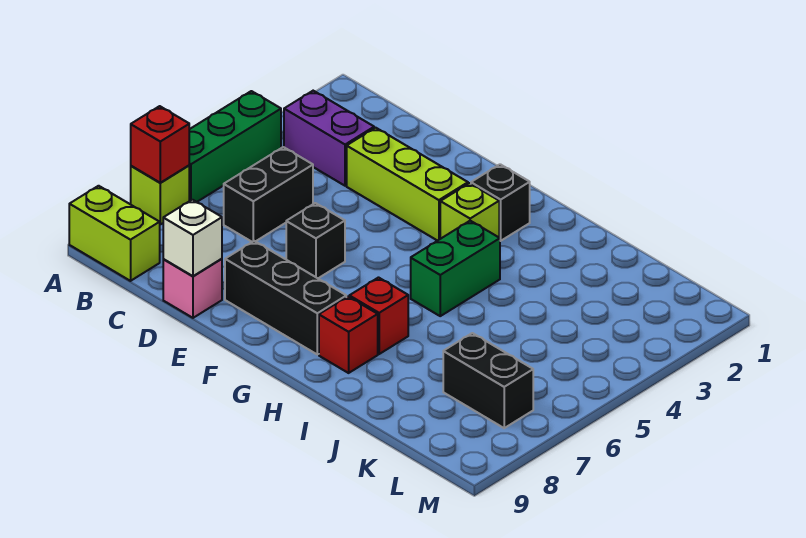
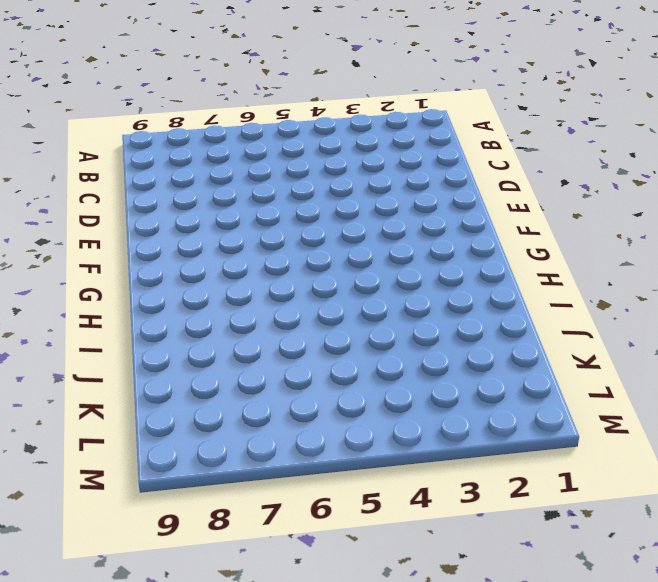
none -> green brick A4:A6 level 1
none -> lime brick A7 level 1
none -> lime brick A9:B9 level 1

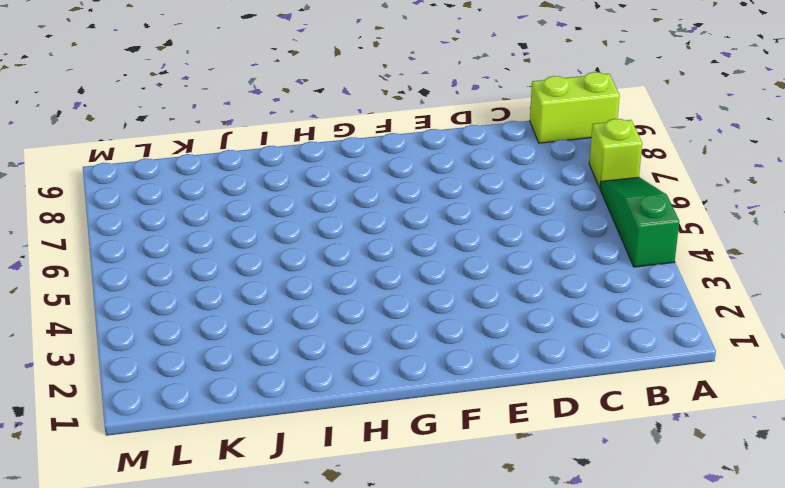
green slope A4:A6 level 1 top 4 -> green brick A4:A6 level 1
none -> purple brick B3:C3 level 1
none -> black brick C5:C6 level 1
none -> lime brick D3:F3 level 1

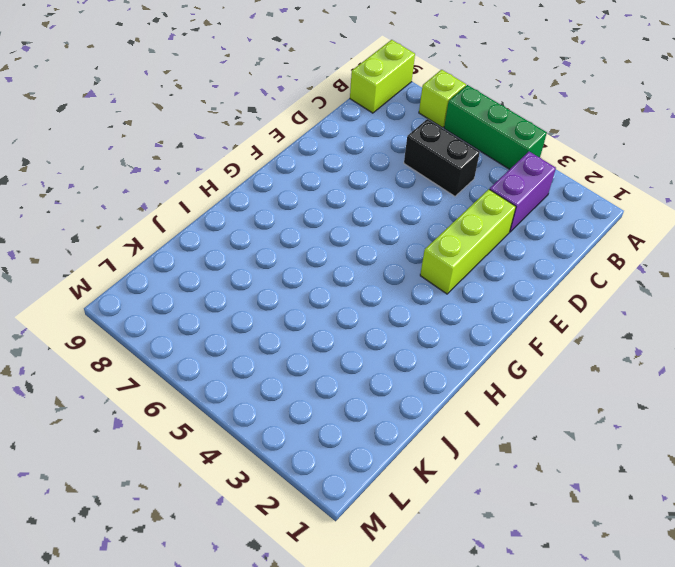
none -> pink brick D9 level 1
none -> black brick E6 level 1
none -> black brick E8:G8 level 1

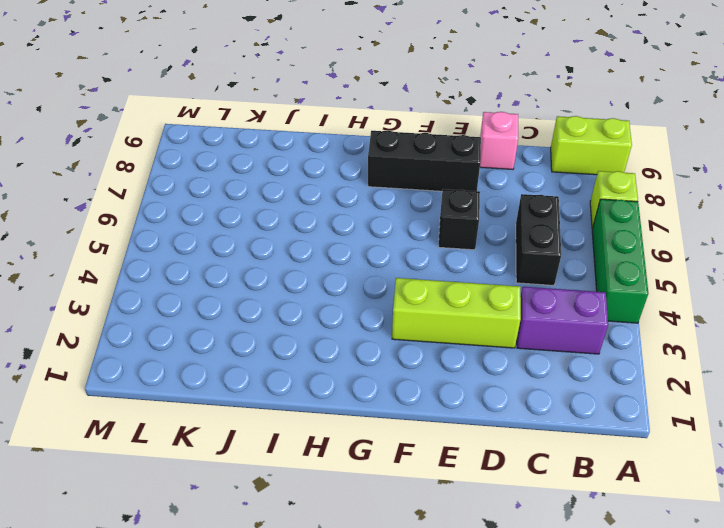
none -> black brick G2 level 1
none -> lime brick G3 level 1
none -> green brick H4:H5 level 1

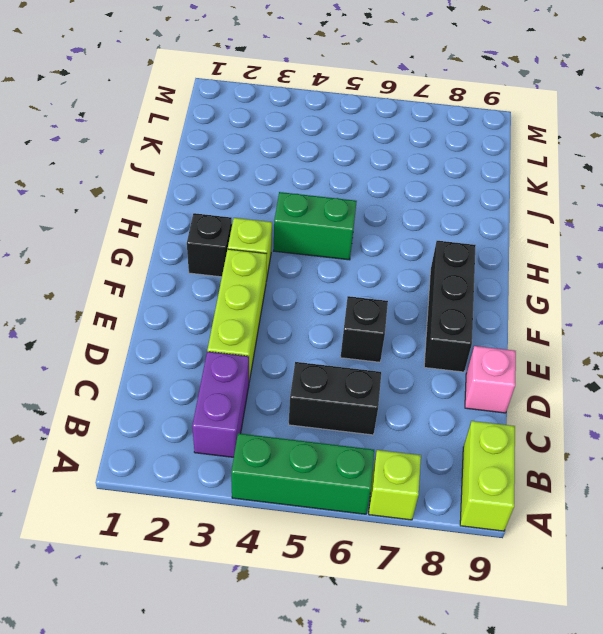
none -> red brick H7 level 1
none -> red brick H8 level 1
none -> black brick K7:L7 level 1

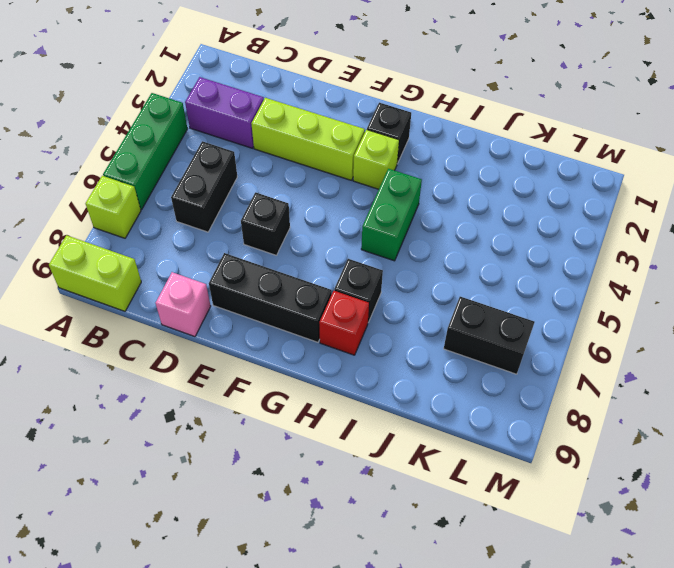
black brick H7 level 1 -> red brick H7 level 1
none -> red brick A7 level 2
none -> white brick D9 level 2

